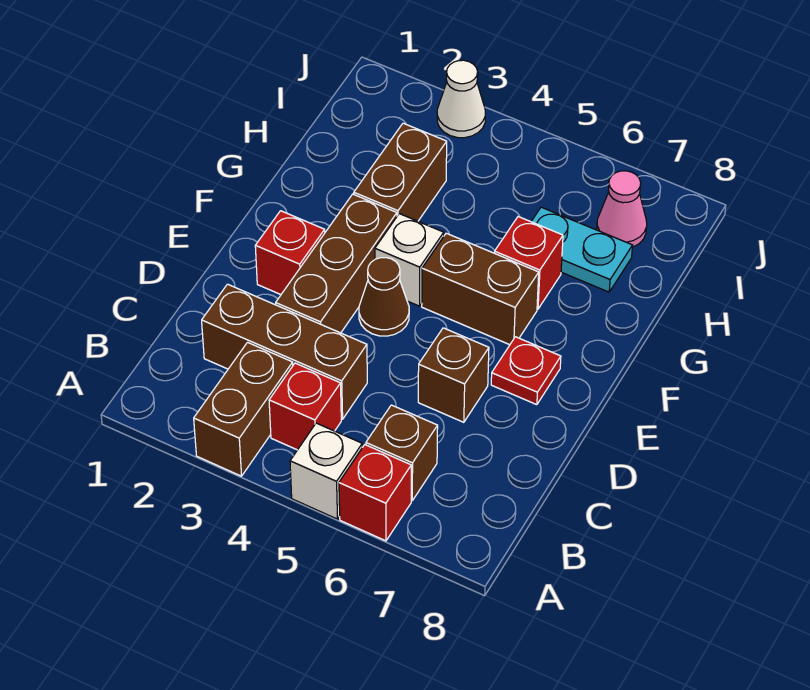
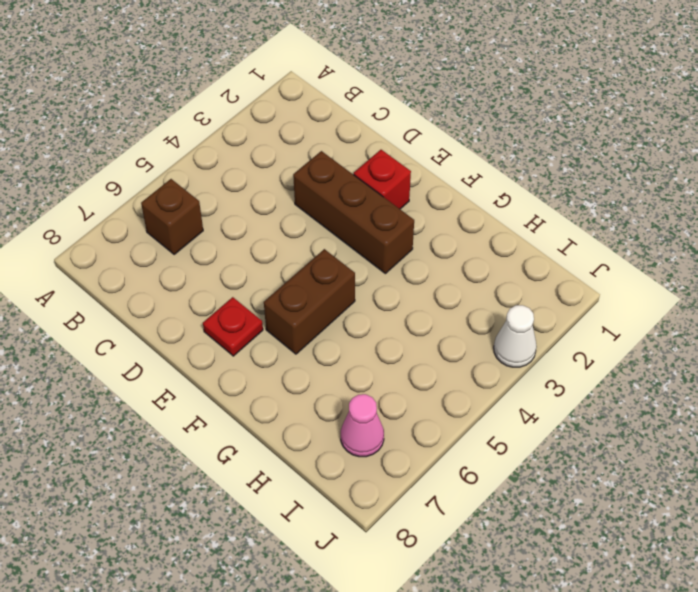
none -> brown brick A3:B3 level 1
none -> white brick A5 level 1
none -> red brick A6 level 1

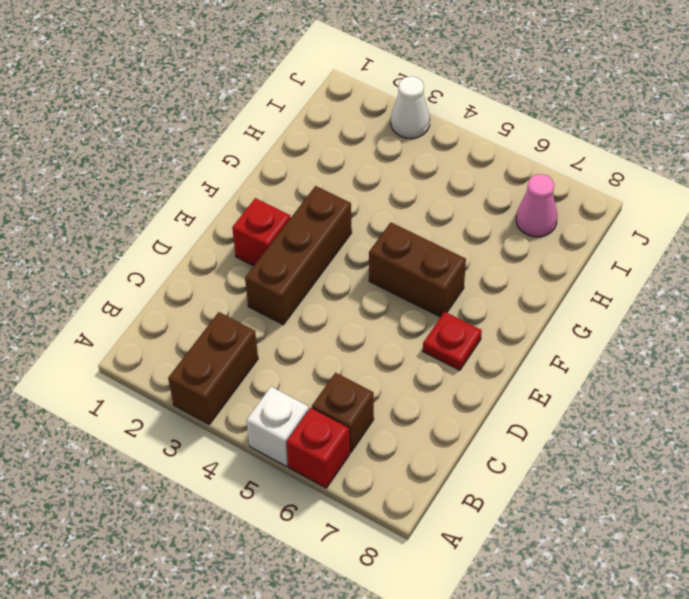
none -> red brick B4 level 1
none -> brown brick C2:C4 level 1
none -> brown brick D6 level 1

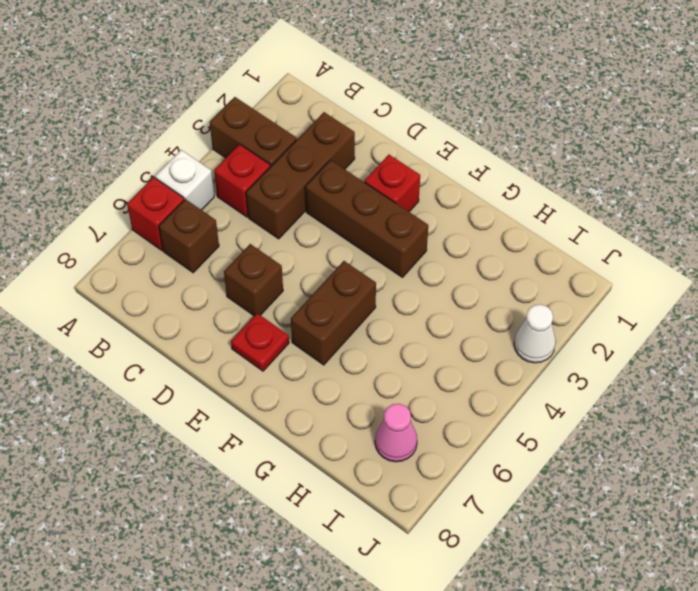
none -> brown cone E4 level 1
none -> white brick F4 level 1
none -> brown brick G3:H3 level 1

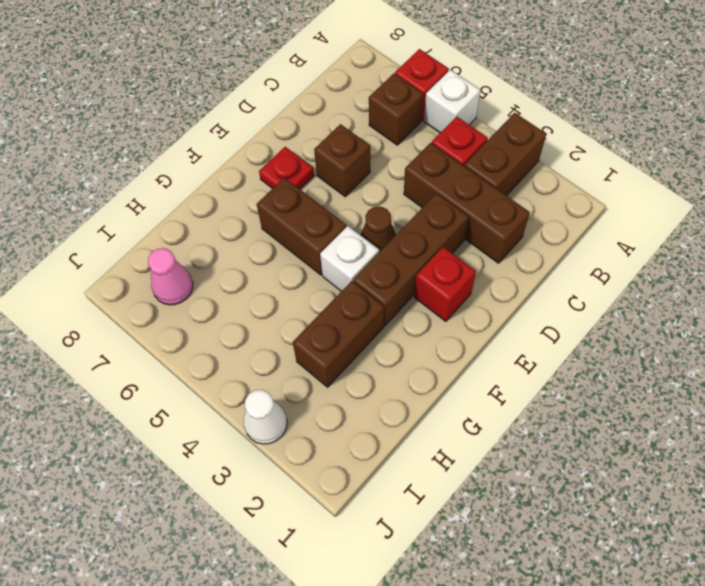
none -> red brick G6 level 1
none -> cyan plate H6:H7 level 1

